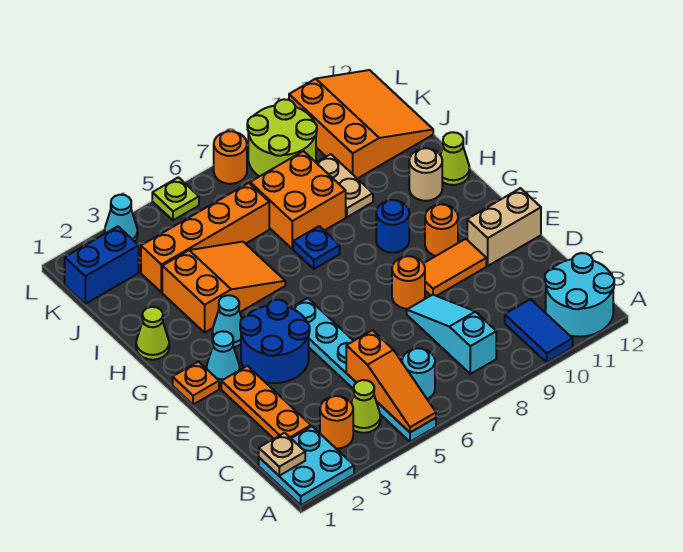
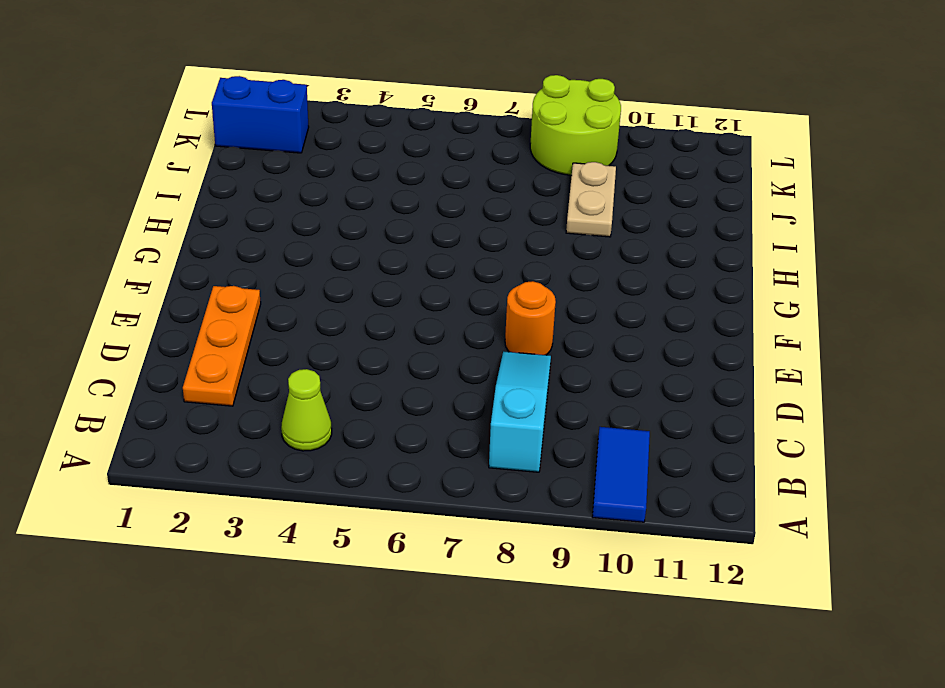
none -> cyan plate A1:B2 level 1
none -> cyan plate A5:F5 level 1
none -> cyan round brick A11:B12 level 1
none -> orange round brick B3 level 1

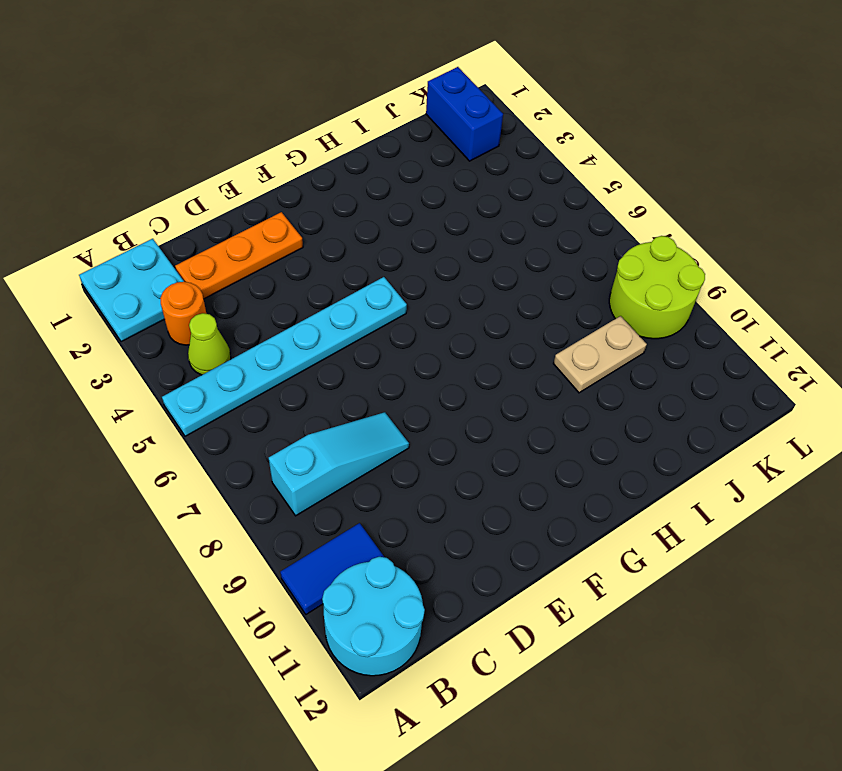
none -> cyan round brick B6 level 1
none -> blue round brick E3:F4 level 1
none -> orange round brick E8 level 1
none -> orange tile E9:E10 level 1

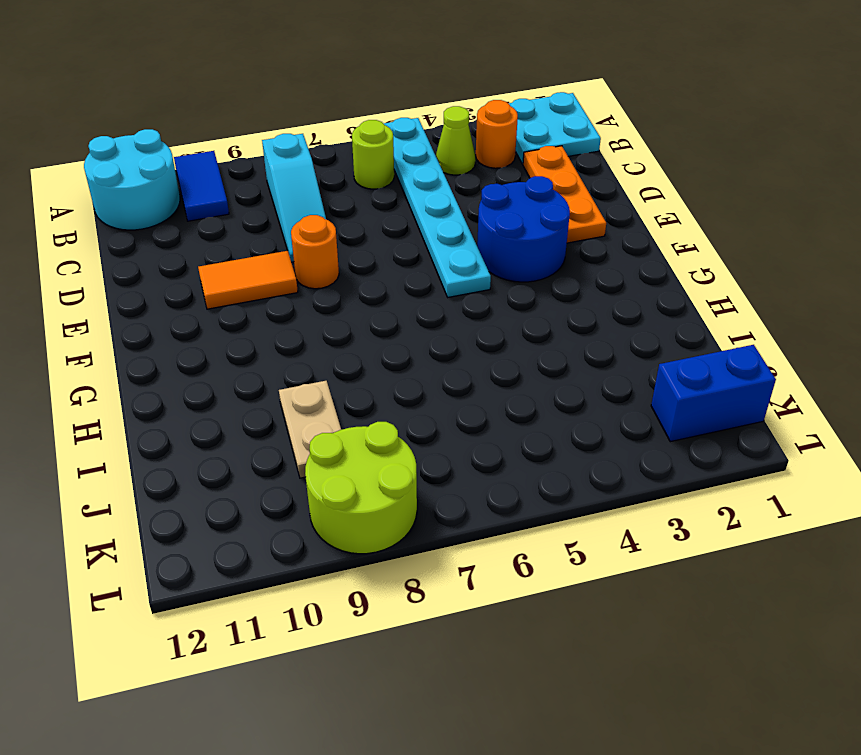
lime round brick B6 level 1 -> cyan round brick B6 level 1
none -> tan brick E11:E12 level 1
none -> orange plate F1 level 1
none -> cyan cone F2 level 1
none -> orange round brick F10 level 1

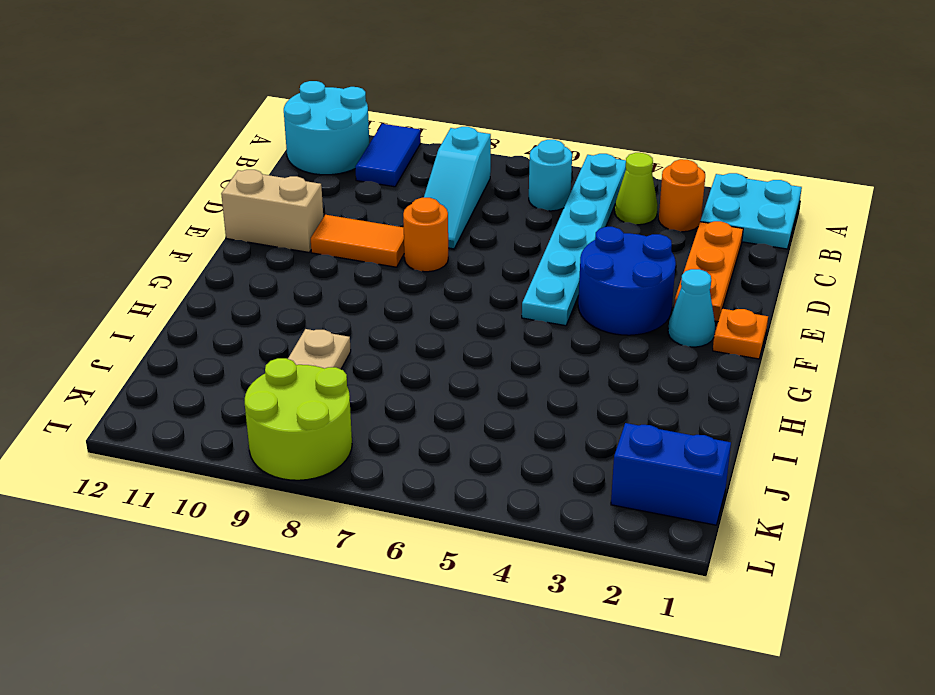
none -> orange round brick F10 level 1
none -> cyan cone G3 level 1
none -> blue round brick G9 level 1
none -> lime cone H1 level 1

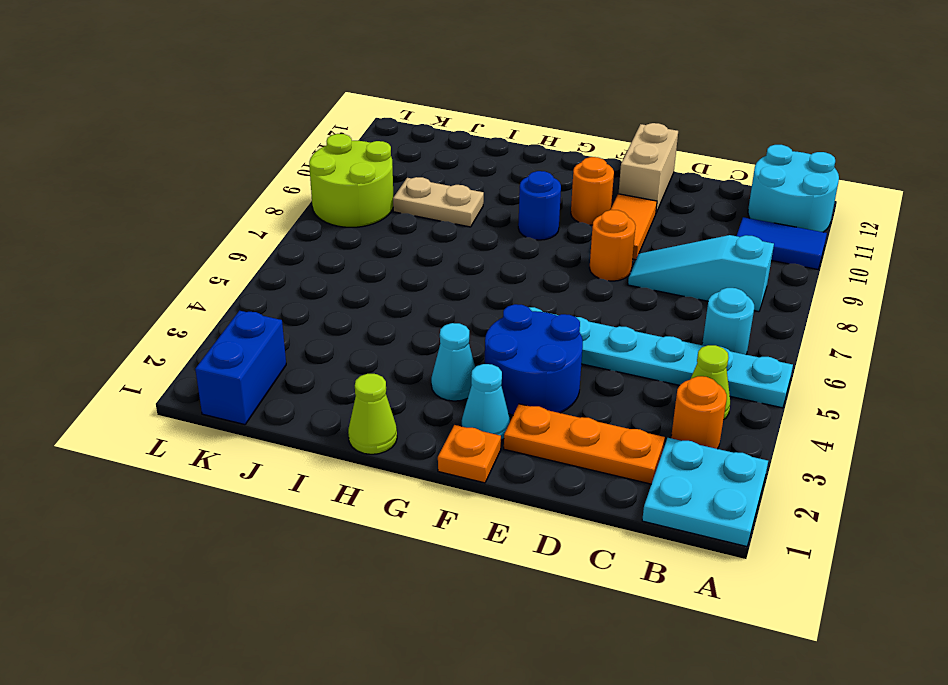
none -> orange slope H3:I5 level 1 top 3
none -> blue plate H7 level 1
none -> tan round brick H11 level 1
none -> lime cone H12 level 1

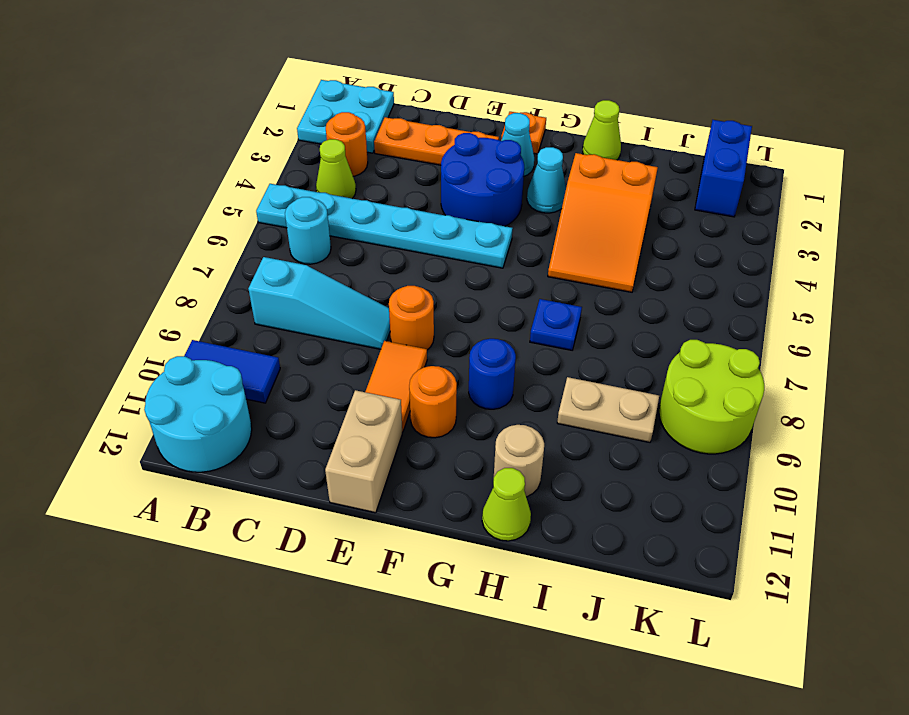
none -> orange brick I7:J8 level 1
none -> orange brick J3:J6 level 1
none -> orange slope J10:L12 level 1 top 10
none -> cyan cone L3 level 1

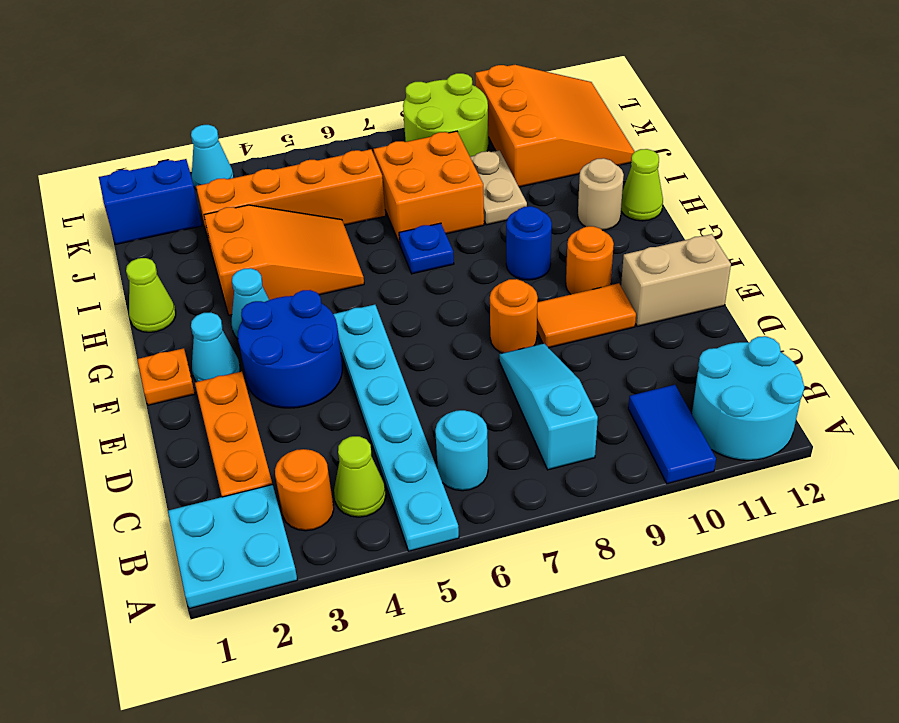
none -> lime plate L5 level 1
none -> orange round brick L7 level 1
none -> orange slope A5:C5 level 2 top C
none -> tan plate B1 level 2

